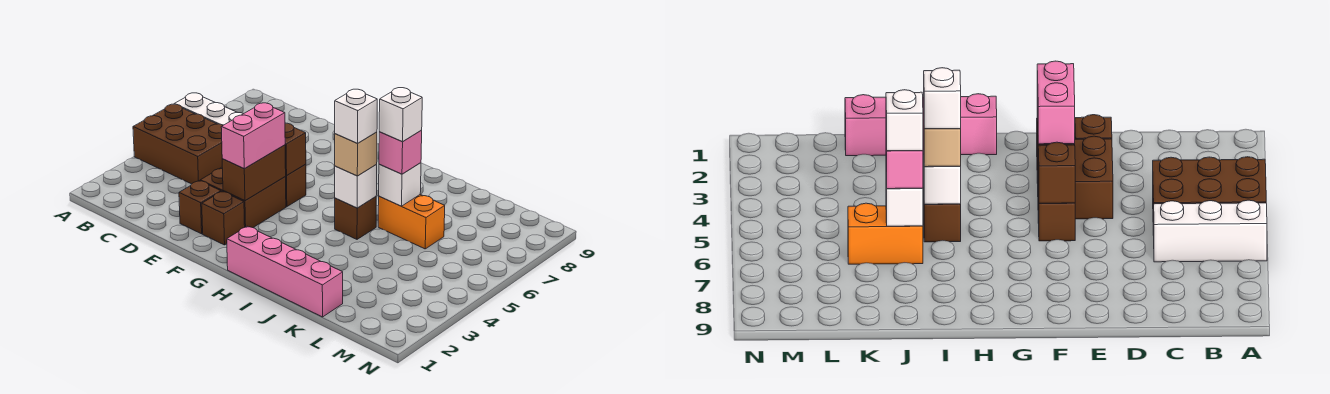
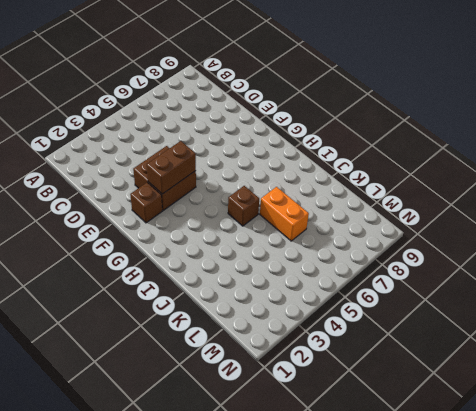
none -> brown brick A4:C5 level 1
none -> white brick A6:C6 level 1
none -> brown brick E2 level 1

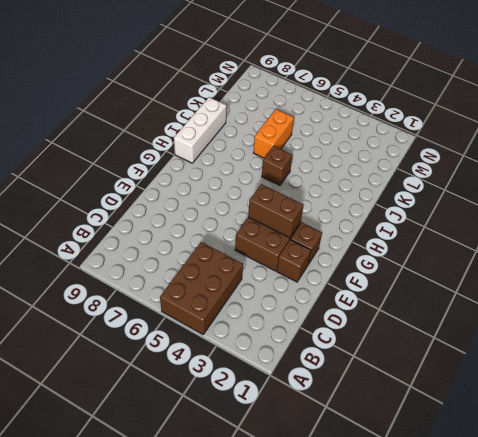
white brick H9:J9 level 1 -> white brick A6:C6 level 1
none -> brown brick F5 level 1
none -> pink brick H1:K1 level 1
none -> brown brick F5 level 2

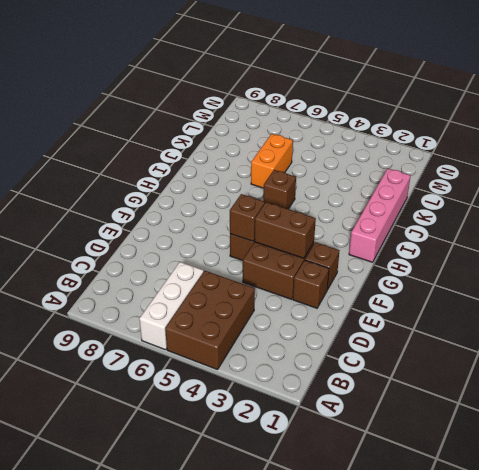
none -> white brick I5 level 2
none -> white brick J6 level 2
none -> pink brick F3:F4 level 3

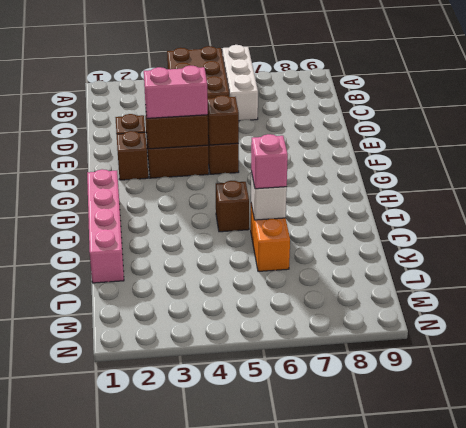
none -> white brick I5 level 2
none -> tan brick I5 level 3
none -> white brick I5 level 4

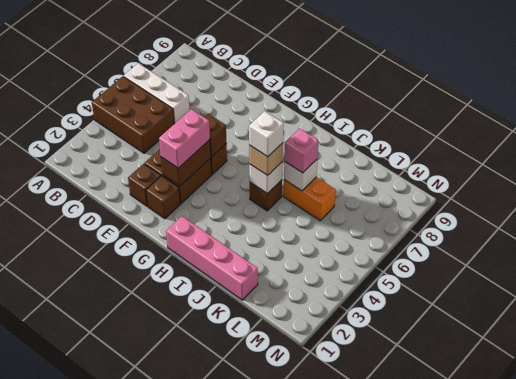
none -> white brick J6 level 4

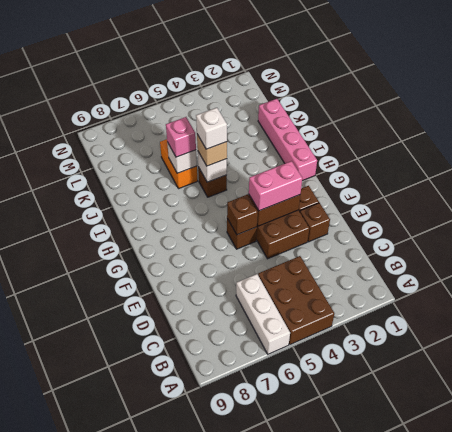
none -> white brick J6 level 4

